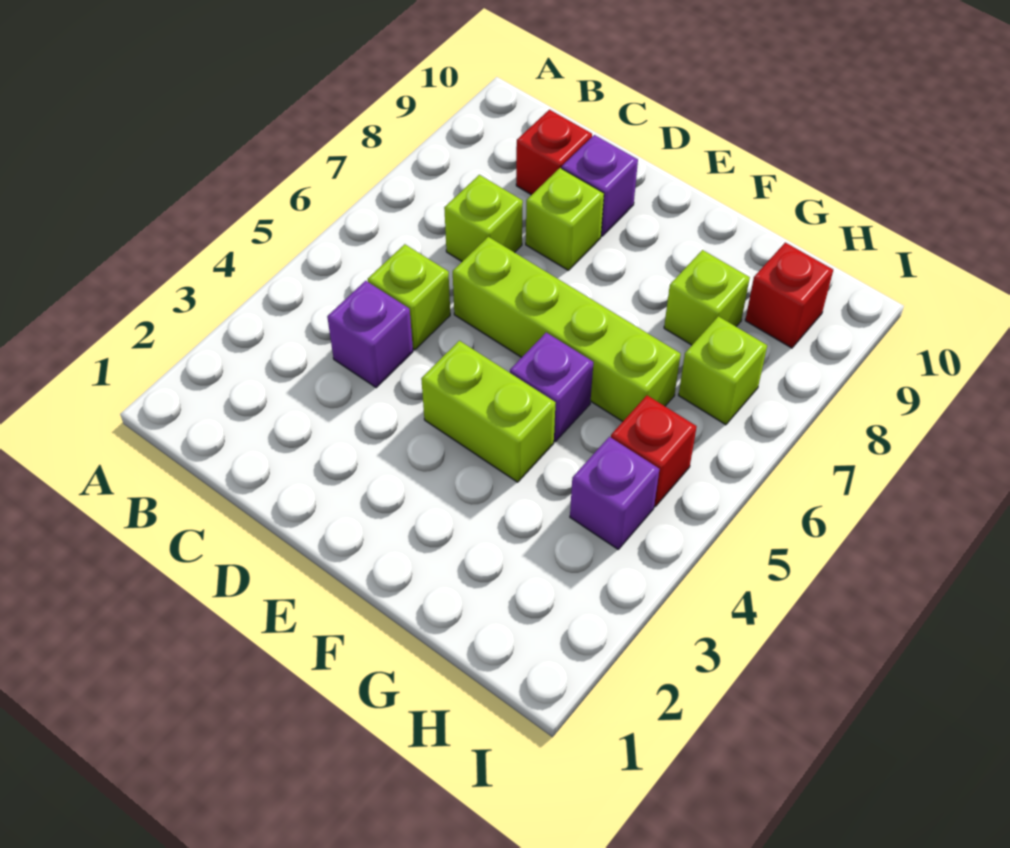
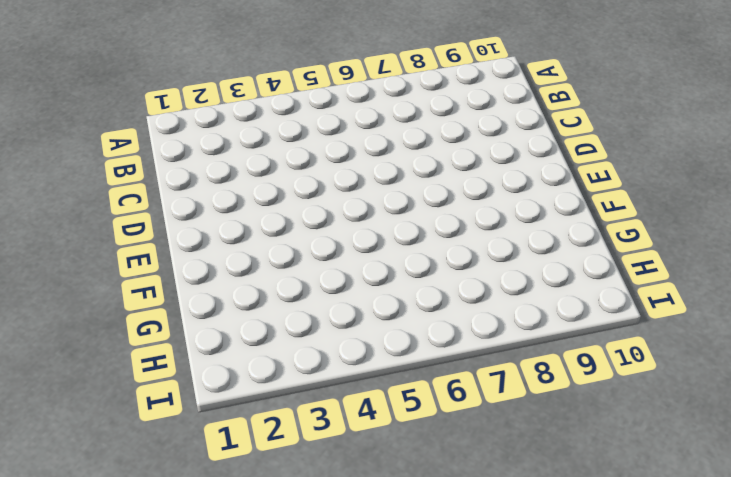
none -> purple brick C4 level 1
none -> lime brick C5 level 1
none -> lime brick C7 level 1

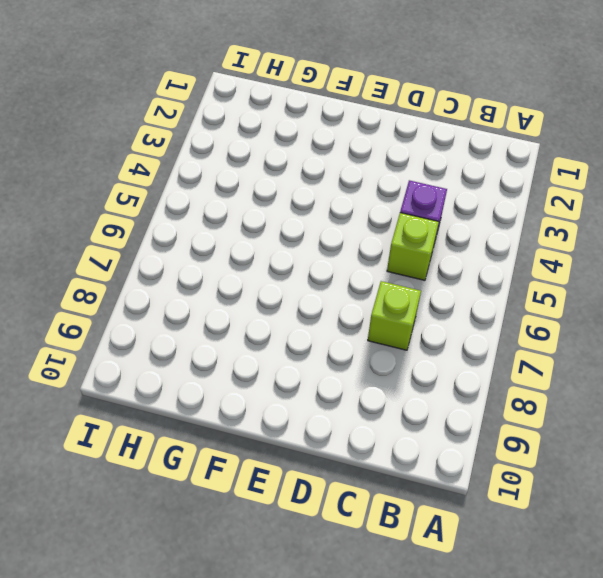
none -> red brick C9 level 1
none -> lime brick D6:G6 level 1
none -> lime brick D8 level 1

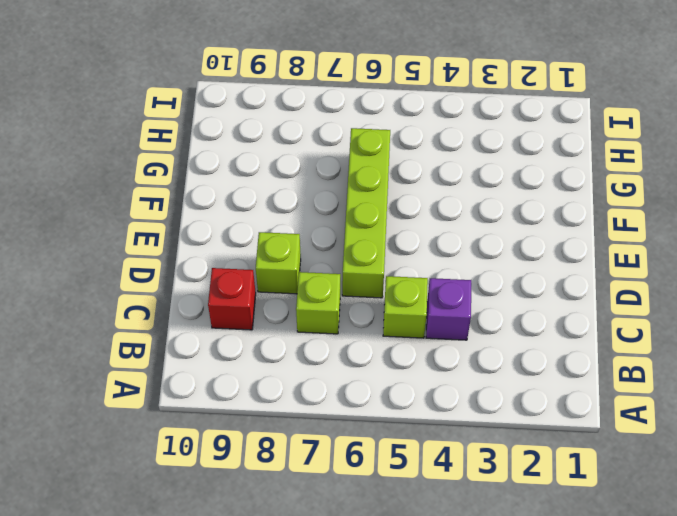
none -> purple brick D9 level 1
none -> lime brick E4:F4 level 1
none -> purple brick F5 level 1

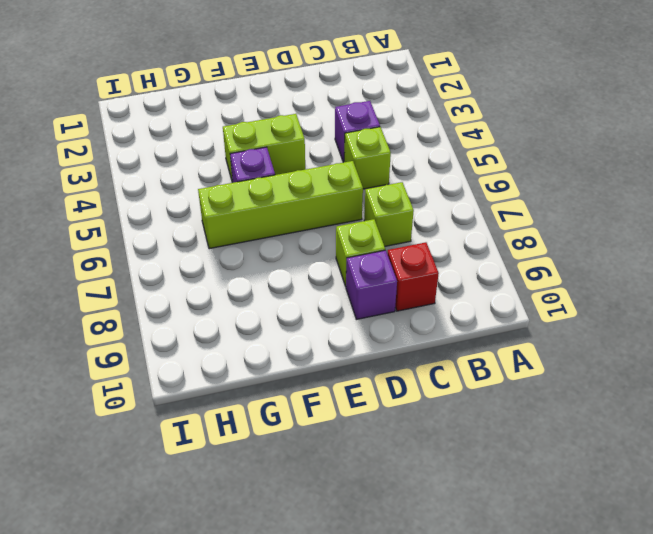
none -> lime brick G8 level 1
none -> purple brick H4 level 1
none -> red brick H5 level 1

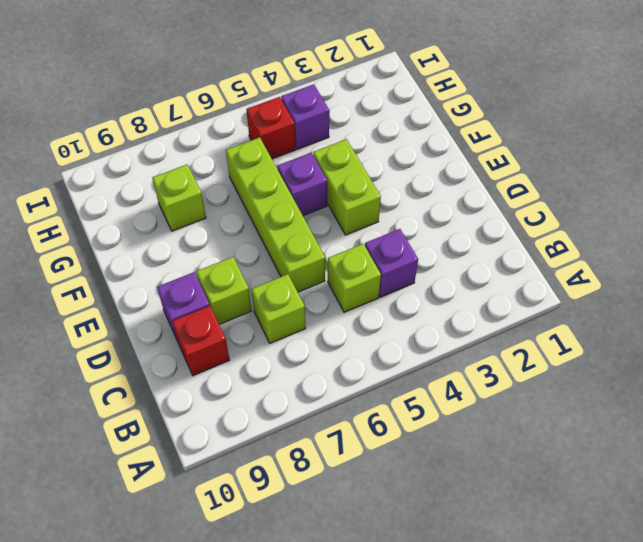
none -> lime brick H7 level 1
none -> red brick H9 level 1

